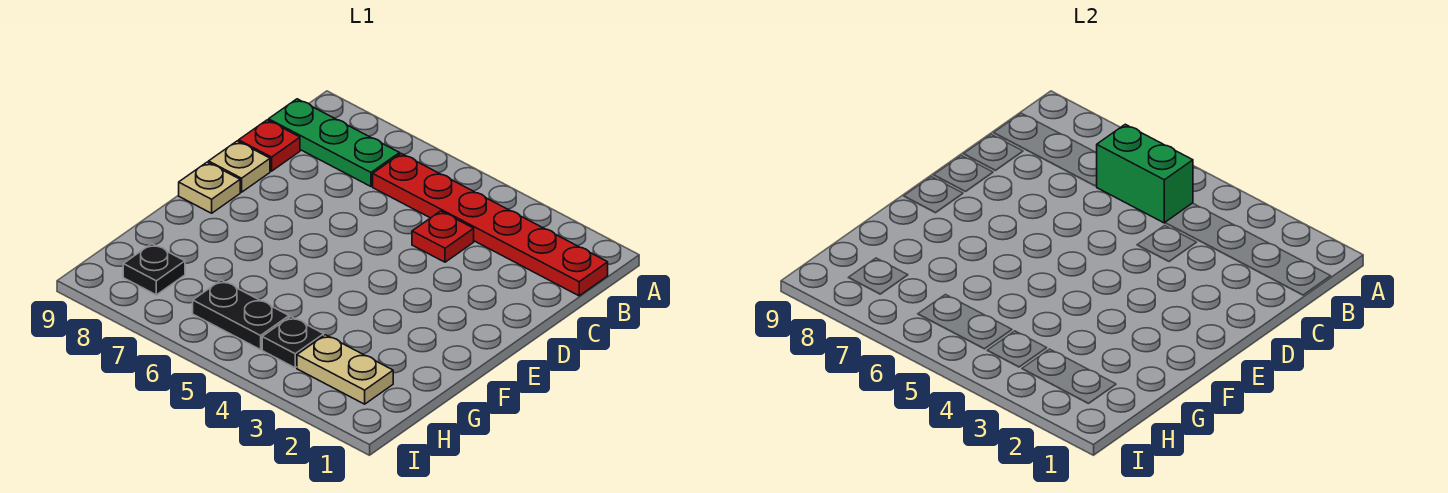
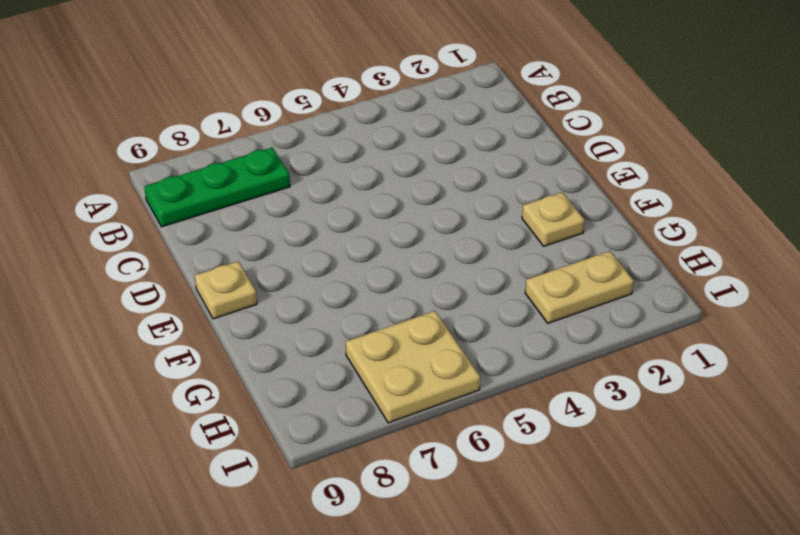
tan plate F2 level 1 -> tan plate D9 level 1
tan plate H6:I7 level 1 -> black plate H5:H6 level 1
none -> red plate B1:B6 level 1
none -> red plate C4 level 1

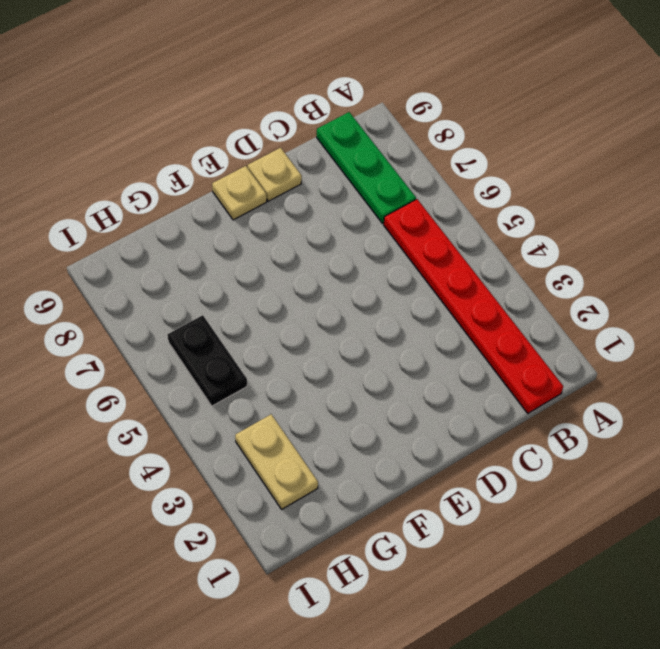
none -> red plate C4 level 1
none -> red plate C9 level 1

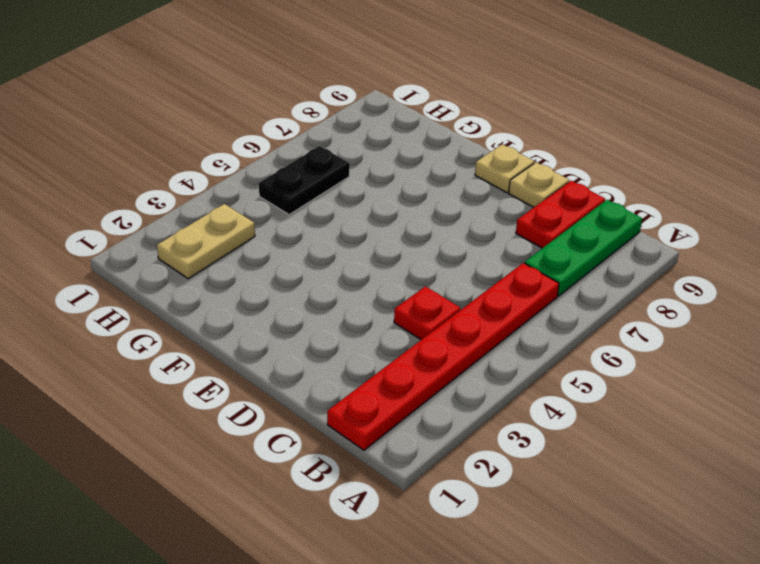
red plate C8:C9 level 1 -> red plate C9 level 1
none -> black plate H4 level 1
none -> black plate H8 level 1

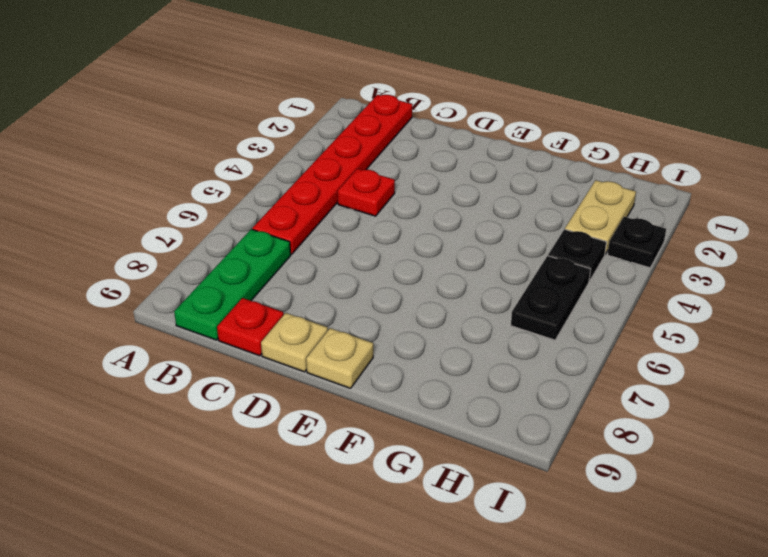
black plate I3 level 1 -> black plate H8 level 1
none -> green brick B5:B6 level 2

